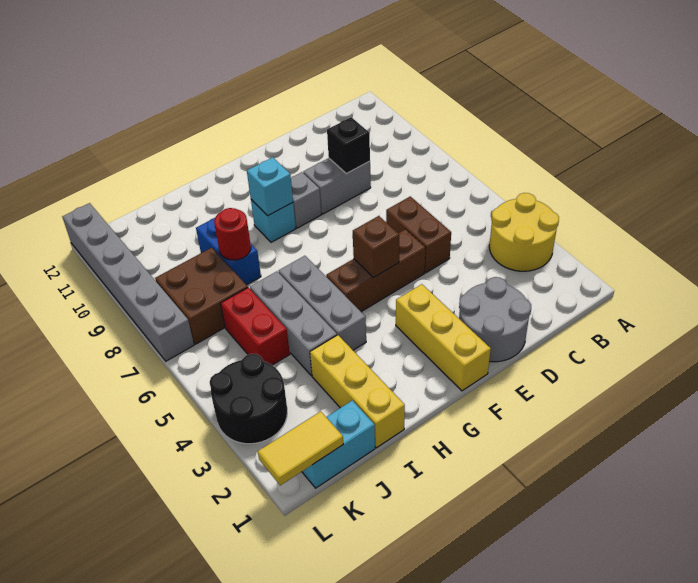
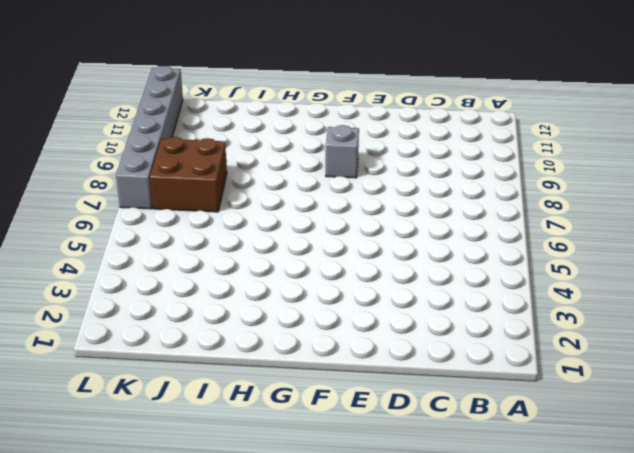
none -> yellow round brick A3:B4 level 1
none -> grey round brick D1:E2 level 1
none -> brown brick D5:D6 level 1

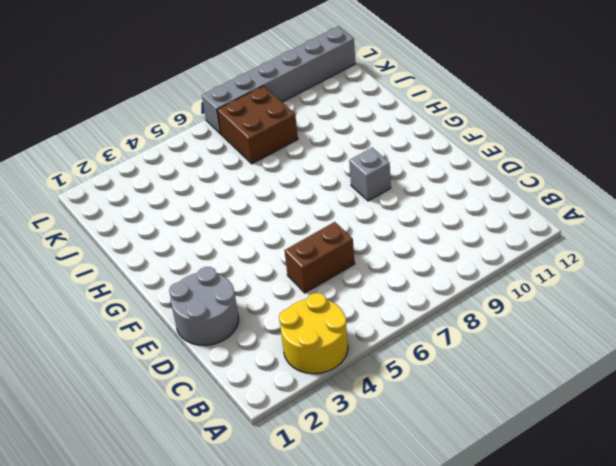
none -> grey brick D9:E9 level 1
none -> brown brick E5:G5 level 1
none -> yellow brick F1:F3 level 1

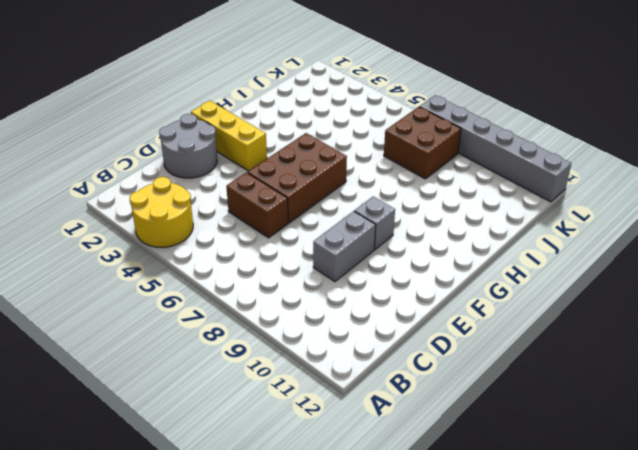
brown brick E5:G6 level 1 -> brown brick E5:G5 level 1
none -> cyan brick G9 level 1
none -> grey brick H4:H6 level 1
none -> yellow brick I1:I3 level 1

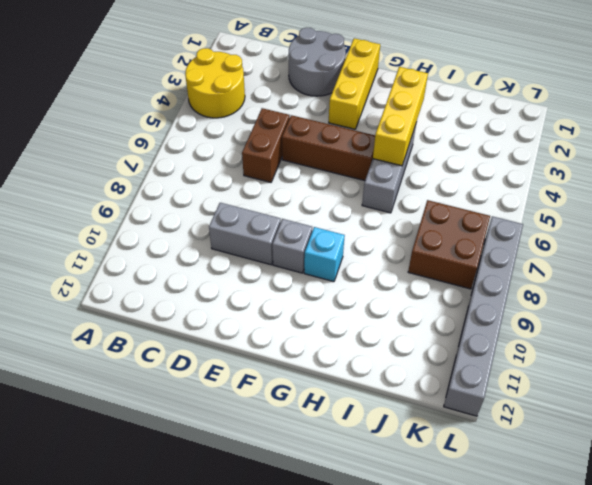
yellow brick H3:H5 level 2 -> yellow brick I1:I3 level 1
none -> grey brick I4:I6 level 1
none -> blue brick I8:I9 level 1
none -> cyan brick J1:K1 level 1

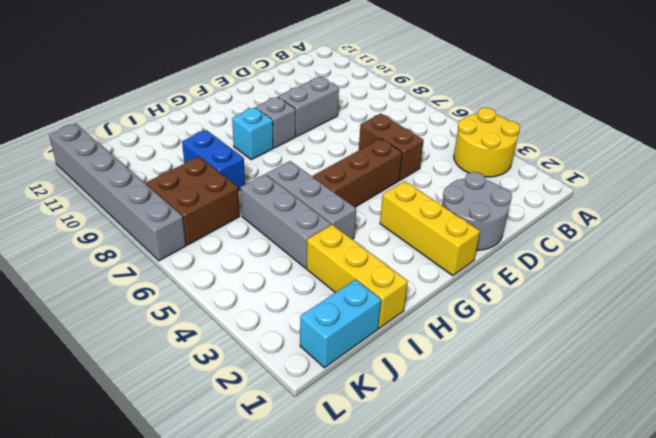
none -> red brick J5:J6 level 1
none -> black round brick K3:L4 level 1
none -> black brick D9 level 2

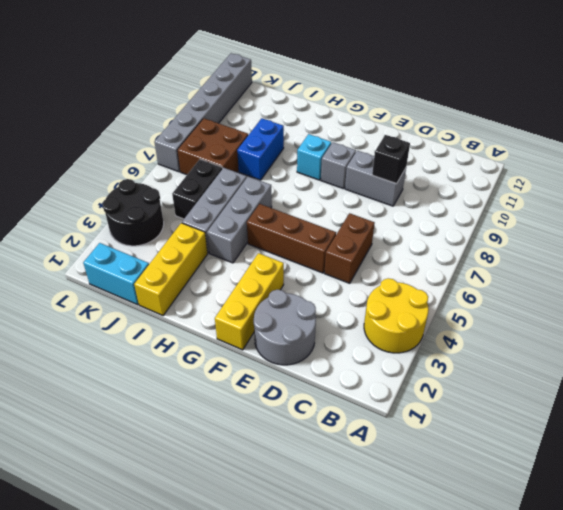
black brick J5:J6 level 1 -> red brick J5:J6 level 1
none -> brown brick F5 level 2
none -> cyan brick G9 level 2
none -> red round brick I8 level 2

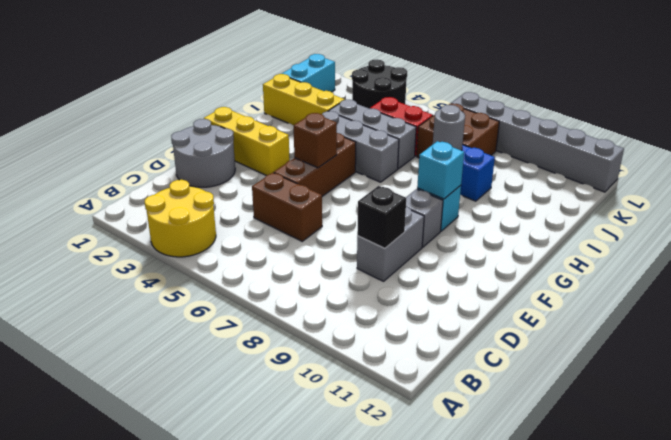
grey round brick I8 level 2 -> red round brick I8 level 2
none -> yellow tile K1:L1 level 2

